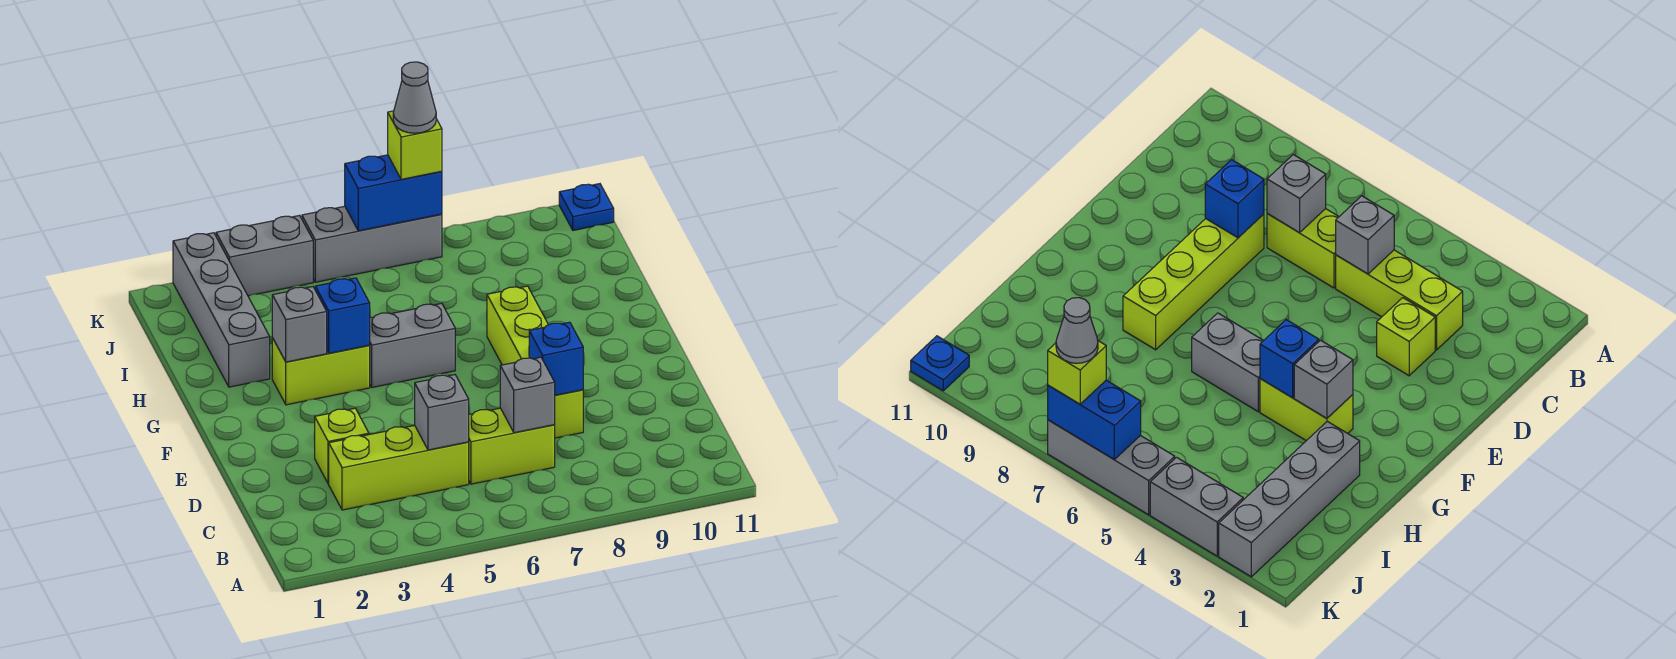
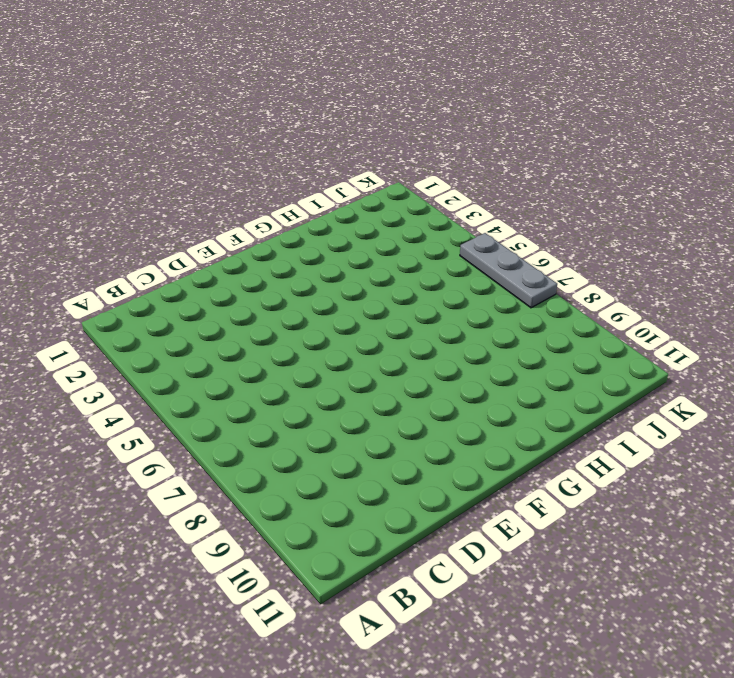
grey plate K5:K7 level 1 -> grey brick K5:K7 level 1
none -> lime brick C3:C5 level 1
none -> lime brick C6:C7 level 1
none -> lime brick D3 level 1

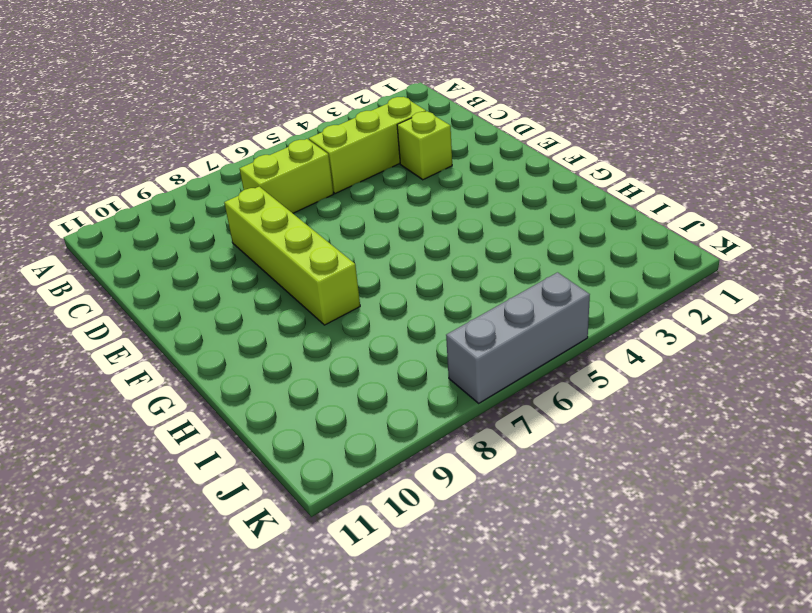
none -> lime brick G3:G4 level 1
none -> grey brick G5:G6 level 1
none -> grey brick H2:K2 level 1

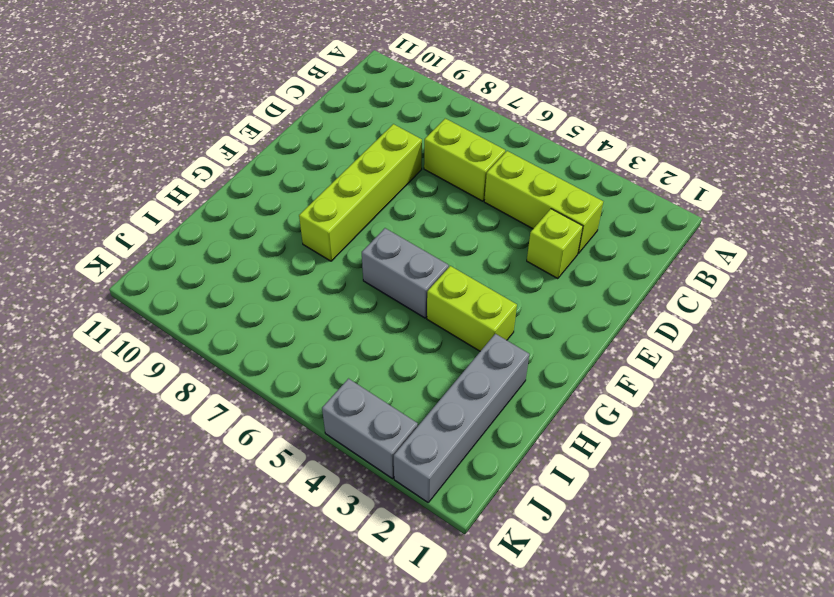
none -> grey brick K5:K7 level 1
none -> blue plate K11 level 1
none -> grey brick C5 level 2

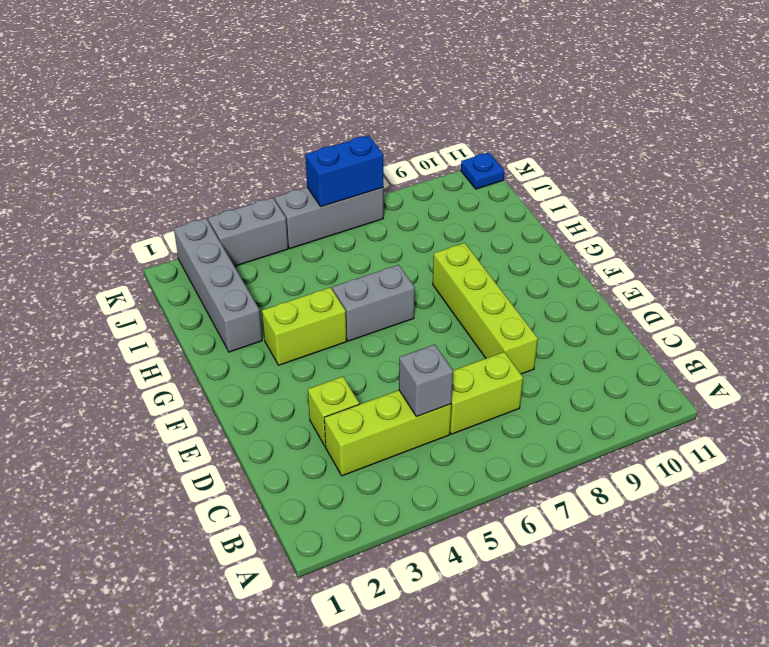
none -> grey brick C7 level 2
none -> blue brick D8 level 2
none -> grey brick G3 level 2

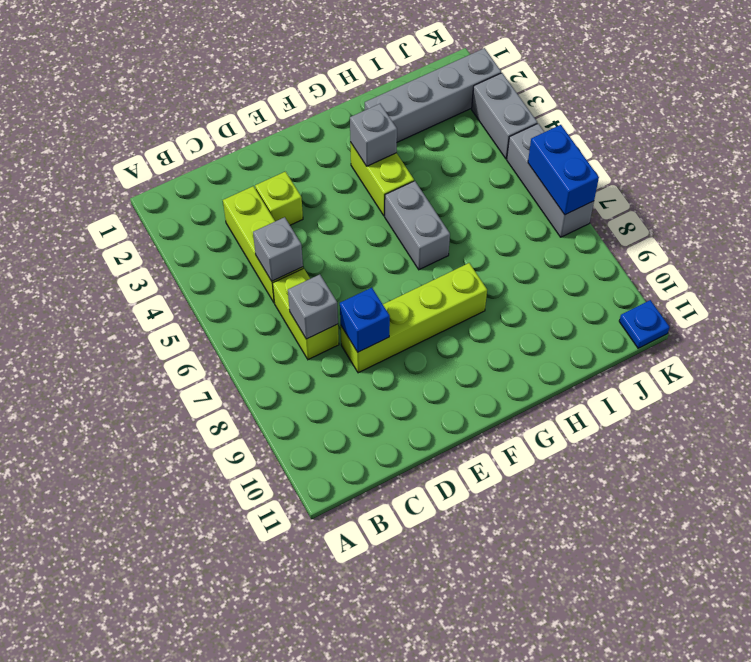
none -> blue brick G4 level 2
none -> lime brick K7 level 3
none -> grey cone K7 level 4

